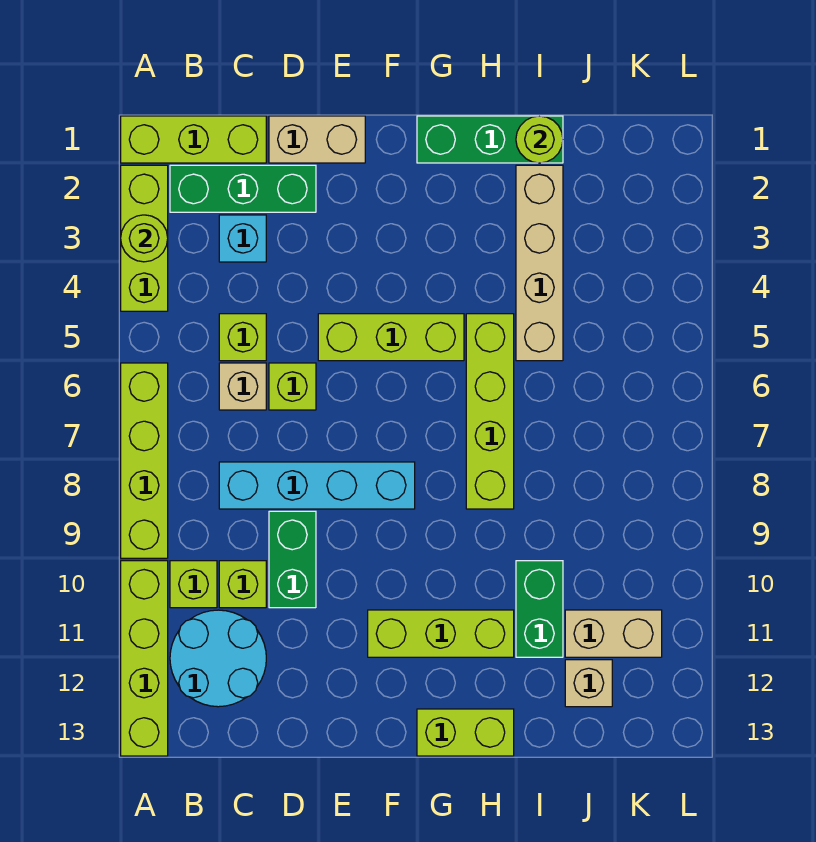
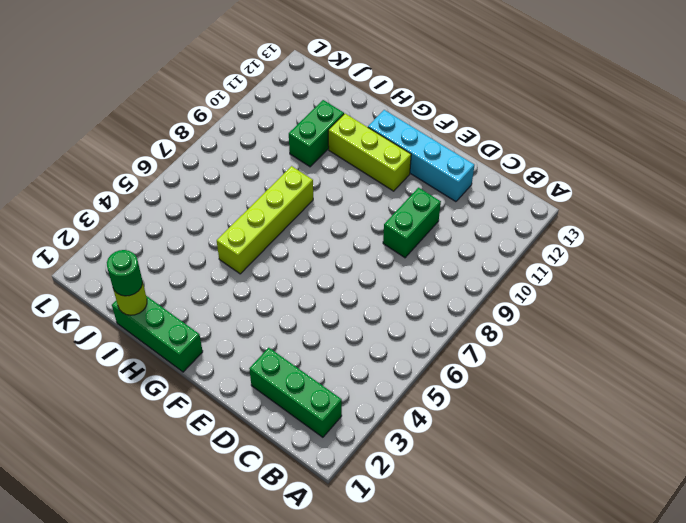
cyan brick D12:G12 level 1 -> cyan brick C8:F8 level 1
green round brick I1 level 3 -> none
none -> lime brick A1:C1 level 1
none -> lime brick A2:A4 level 1
none -> lime brick A6:A9 level 1

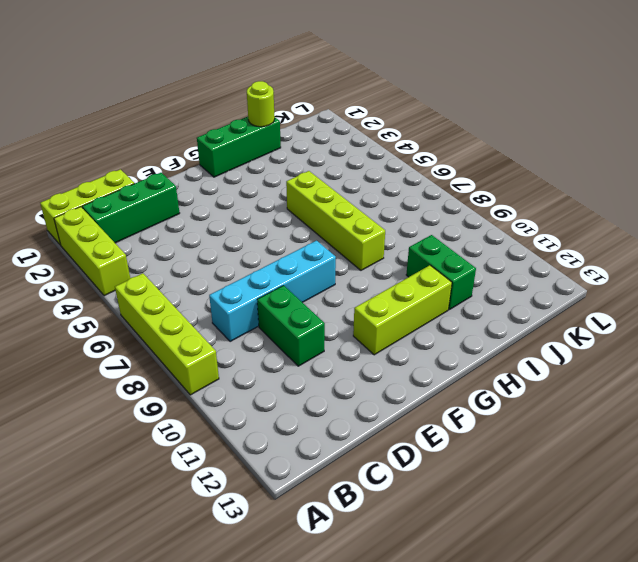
none -> lime brick A10:A13 level 1
none -> lime brick B10 level 1
none -> cyan round brick B11:C12 level 1

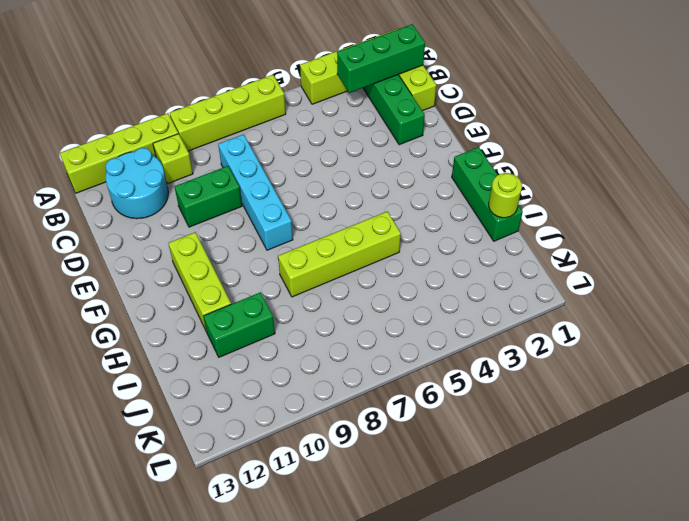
green brick B1:B3 level 2 -> none
none -> cyan brick C3 level 1
none -> lime brick C5 level 1
none -> tan brick C6 level 1

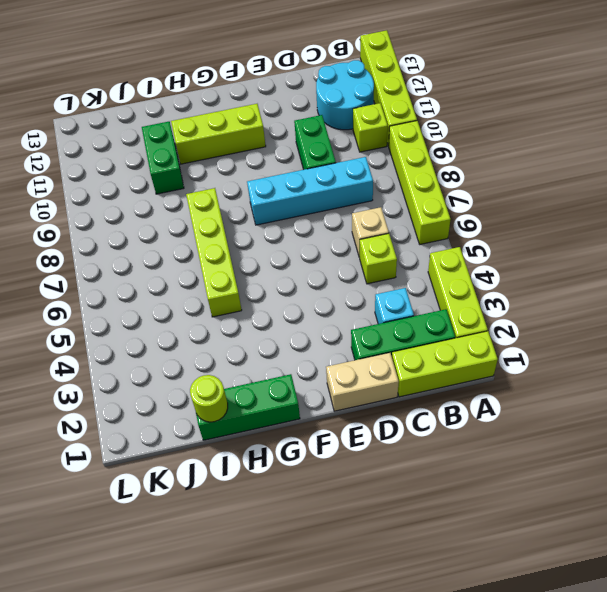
none -> lime brick C10 level 1
none -> lime brick D6 level 1
none -> lime brick E5:G5 level 1

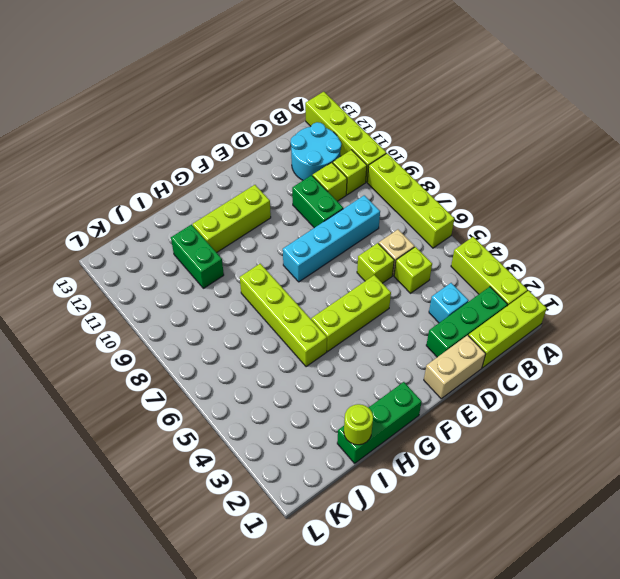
none -> lime brick G13:H13 level 1
none -> tan brick I2:I5 level 1
none -> tan brick J11:K11 level 1

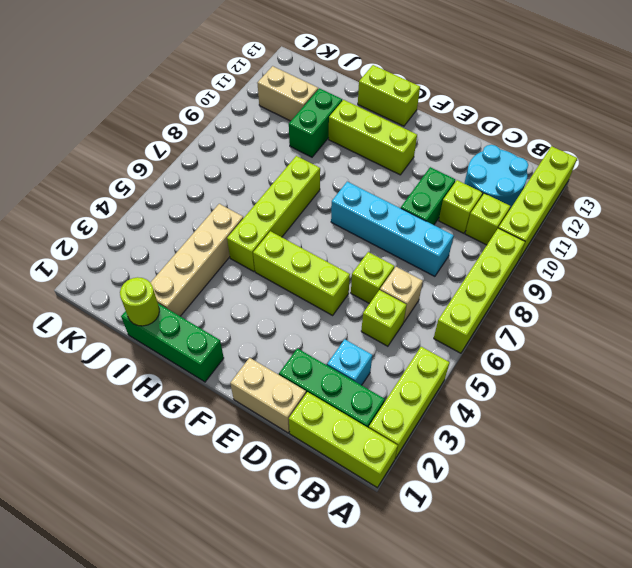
none -> tan brick J12 level 1
none -> lime round brick A3 level 2

